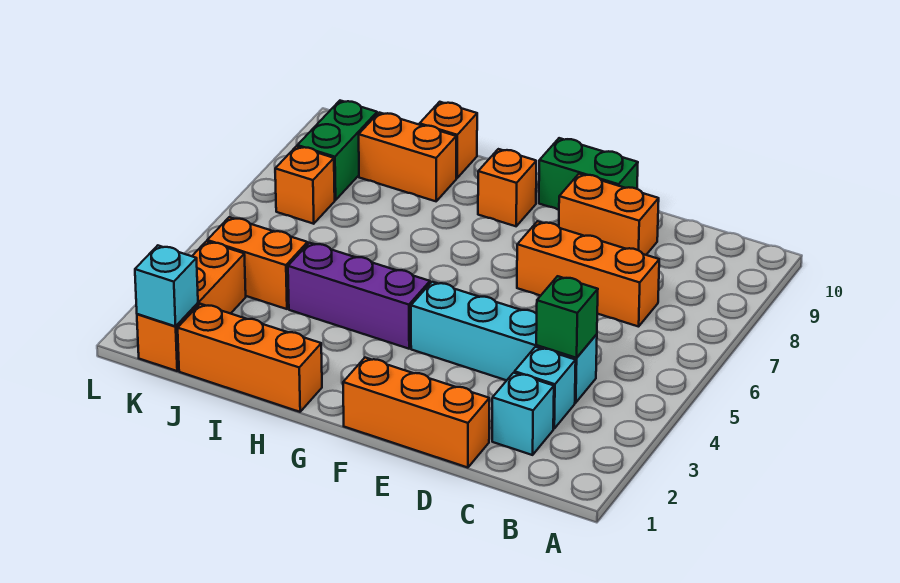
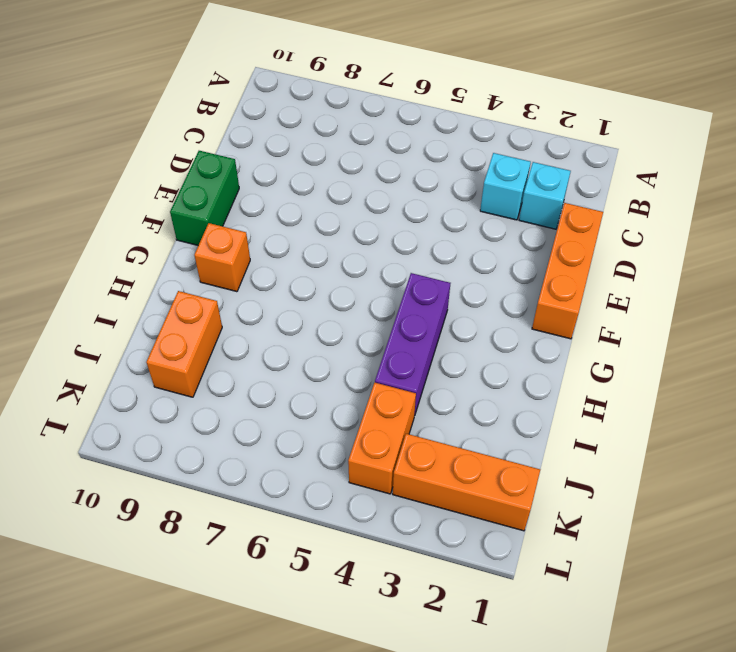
none -> cyan brick C4:F4 level 1
none -> orange brick C7:E7 level 1
none -> orange brick D9:E9 level 1

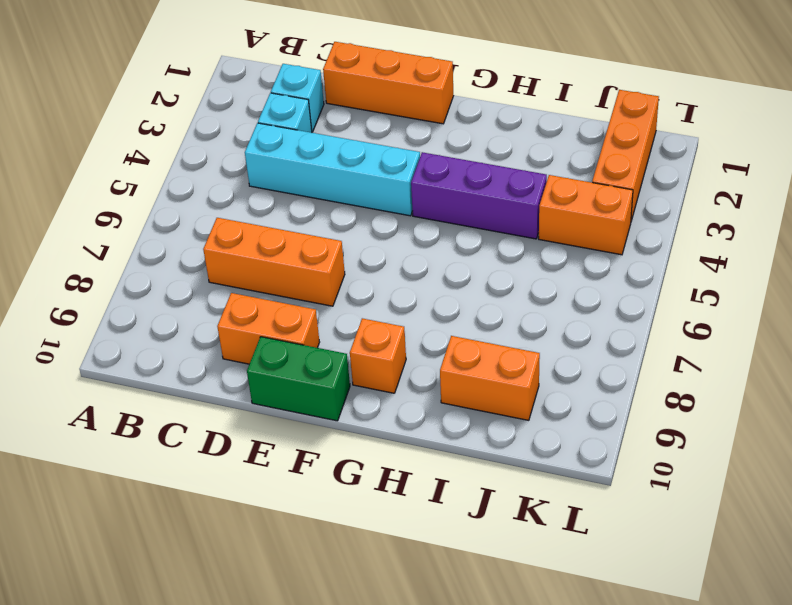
none -> orange brick H1:J1 level 1
none -> orange brick I10 level 1
none -> orange brick K7 level 1

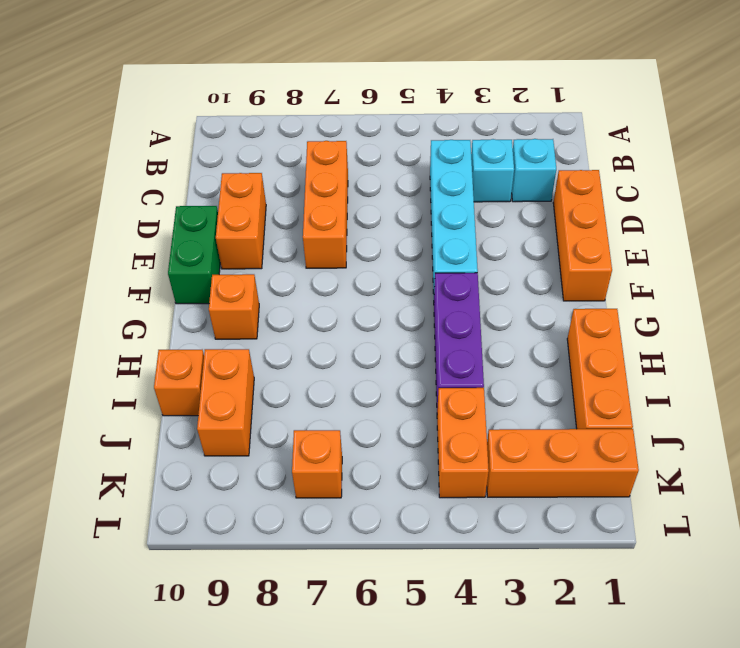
none -> green brick K8:K9 level 1
none -> green brick C4 level 2
none -> cyan brick K1 level 2

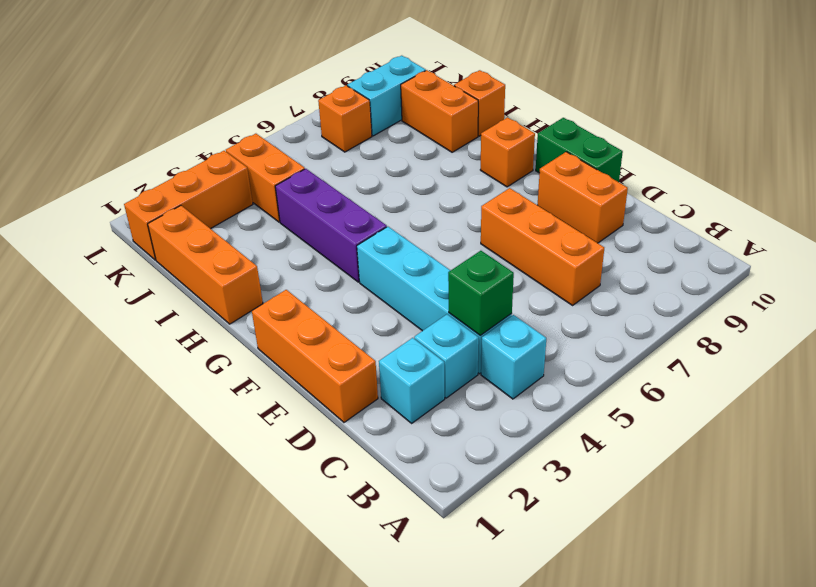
cyan brick B4 level 1 -> cyan brick K1 level 2
cyan brick K8:K9 level 1 -> green brick K8:K9 level 1

